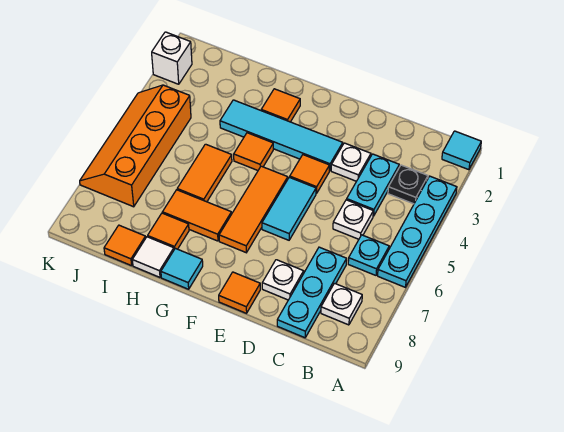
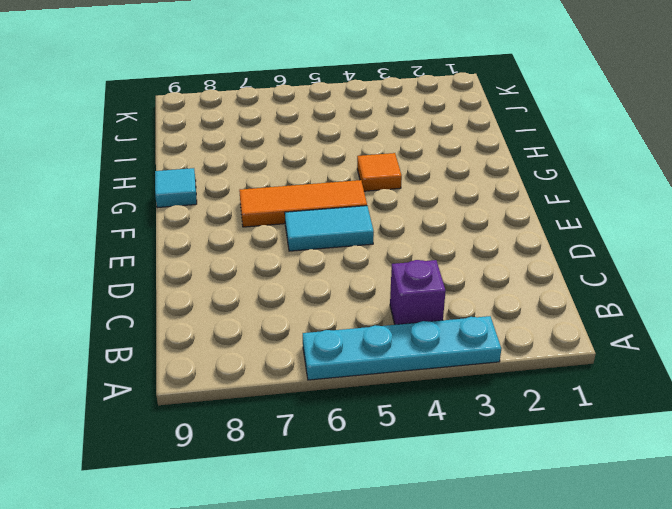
purple brick B4 level 1 -> none
none -> cyan tile A1 level 1
none -> black plate B3 level 1
none -> cyan plate B6 level 1

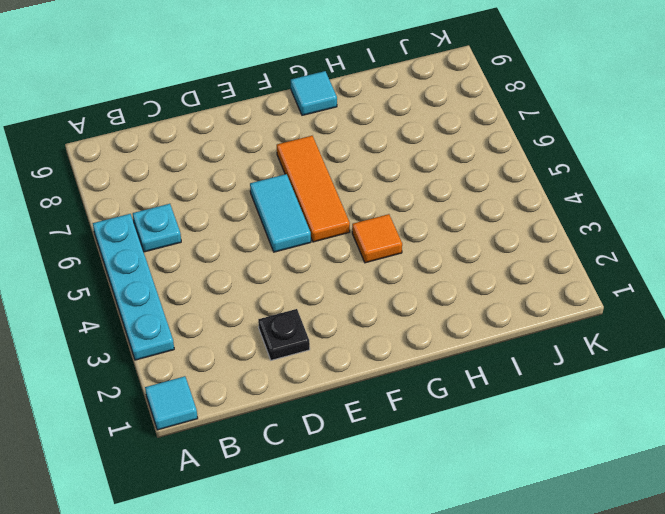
black plate D2 level 1 -> black plate B3 level 1
none -> white plate B8 level 1
none -> cyan plate C3:C4 level 1
none -> white plate C5 level 1

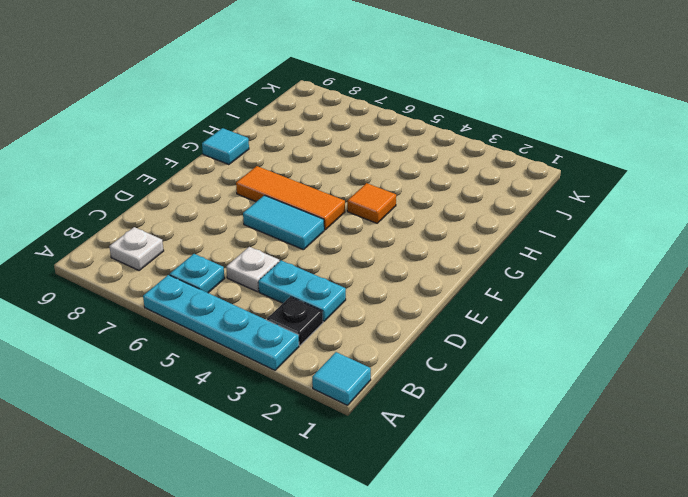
none -> cyan plate C7:C9 level 1
none -> white plate D3 level 1
none -> white plate D8 level 1

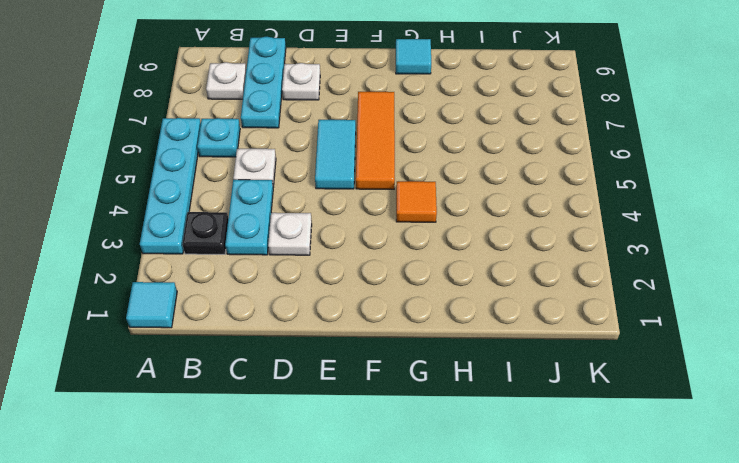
none -> cyan tile E3:H3 level 1
none -> orange tile E4 level 1
none -> orange tile E9 level 1

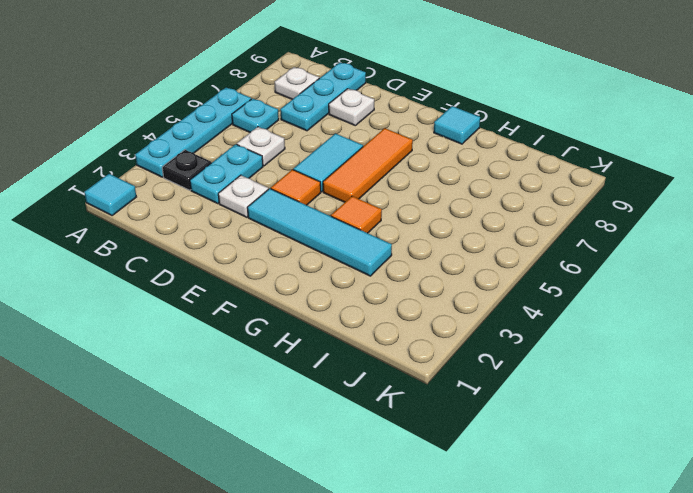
none -> orange tile E9 level 1
none -> orange tile G2 level 1
none -> orange tile G7:H7 level 1

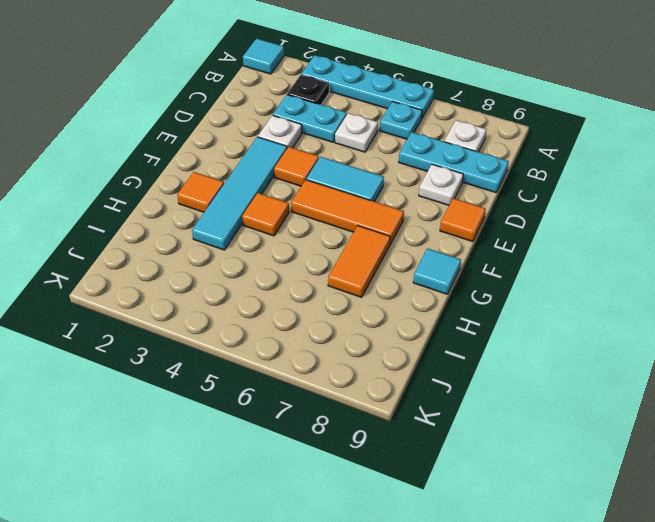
none -> orange tile H5:H6 level 1
none -> orange tile H8 level 1
none -> white tile H9 level 1

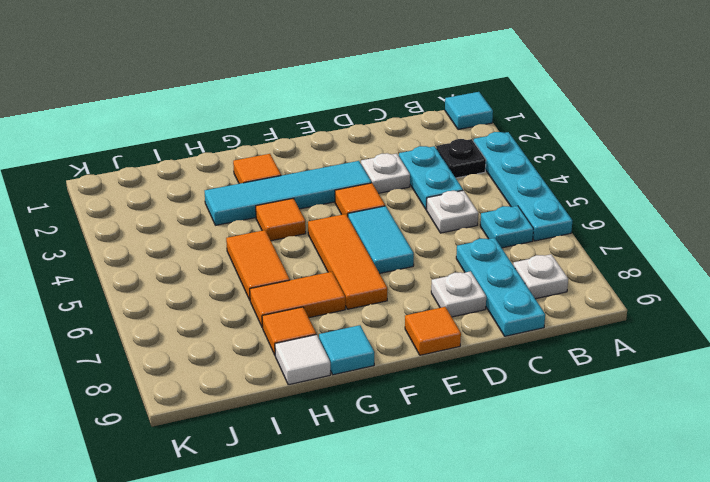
none -> orange tile I9 level 1
none -> orange slope J4:K7 level 1 top J
none -> white brick K2 level 1

